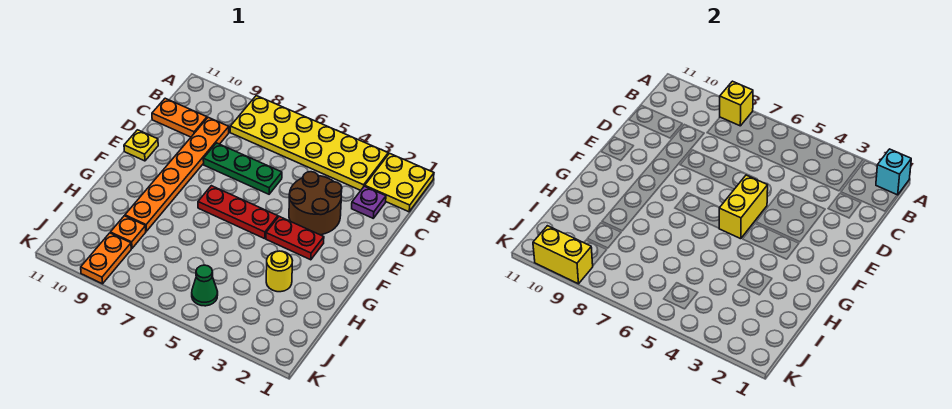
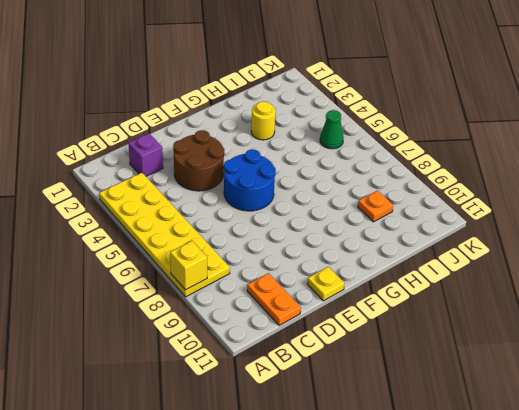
purple brick C2 level 1 -> purple plate C2 level 1
blue round brick E5:F6 level 1 -> red plate F5:F7 level 1
none -> yellow plate A1:B2 level 1
none -> orange plate C9:H9 level 1
none -> green plate D6:D8 level 1

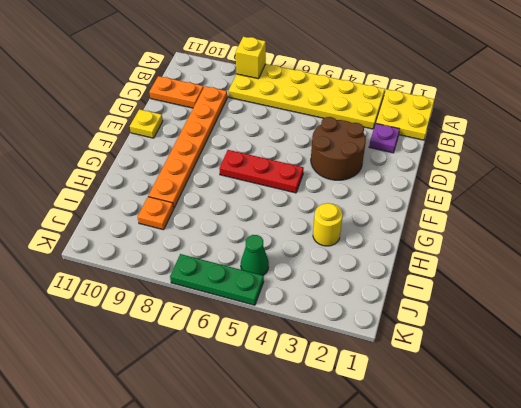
green plate K5:K7 level 1 -> green plate D6:D8 level 1
none -> red plate F3:F4 level 1
none -> orange plate J9:K9 level 1
none -> cyan brick A1 level 2

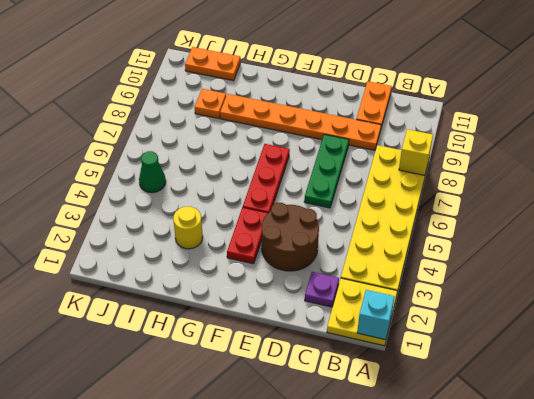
orange plate I11:J11 level 1 -> orange plate J9:K9 level 1
none -> yellow plate E11 level 1
none -> yellow brick E5:F5 level 2
none -> yellow brick K9:K10 level 2

